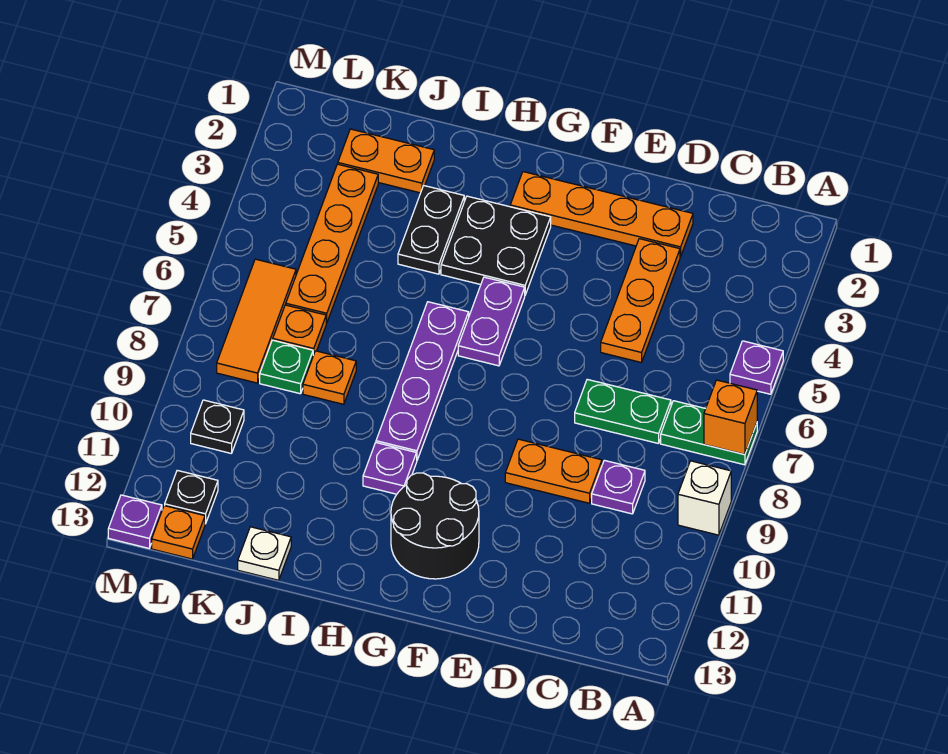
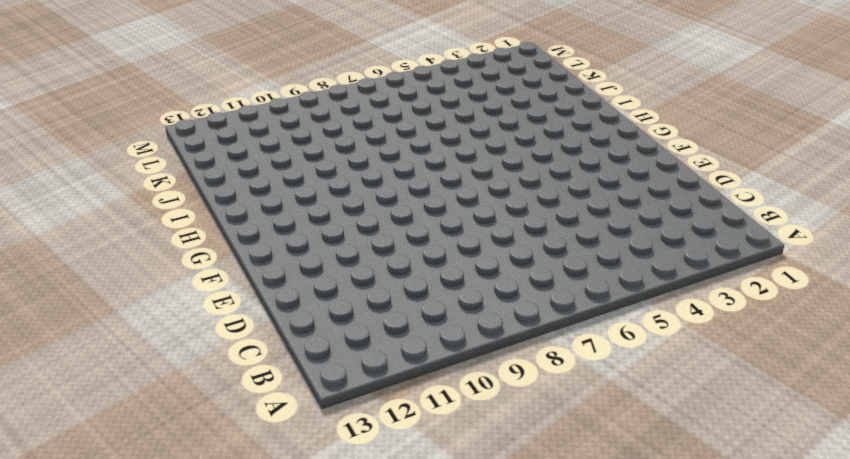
none -> purple plate A5 level 1
none -> green plate A7:B7 level 1
none -> white brick A9 level 1

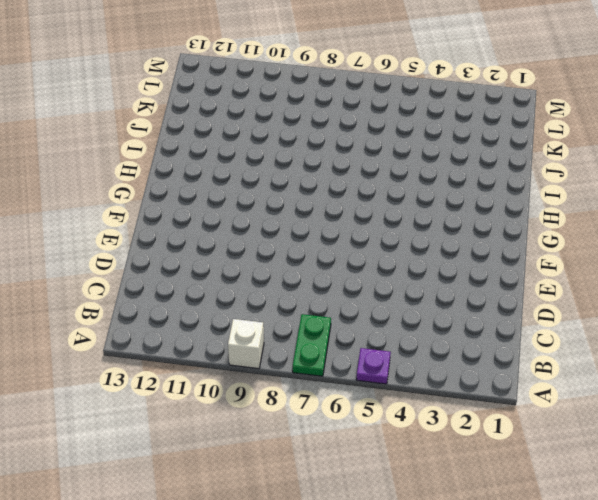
none -> green plate C7:D7 level 1
none -> purple plate C9 level 1
none -> orange plate D2:G2 level 1

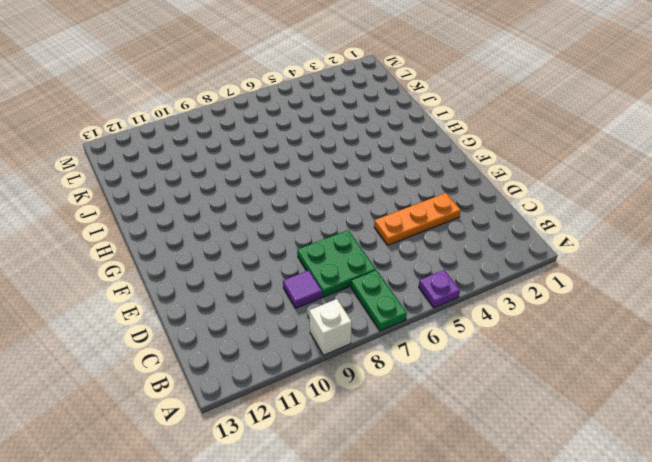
green plate C7:D8 level 1 -> green plate C7:D7 level 1
purple tile C9 level 1 -> purple plate C9 level 1
none -> orange plate D2:G2 level 1
none -> orange plate D9:E9 level 1
none -> black round brick F11:G12 level 1

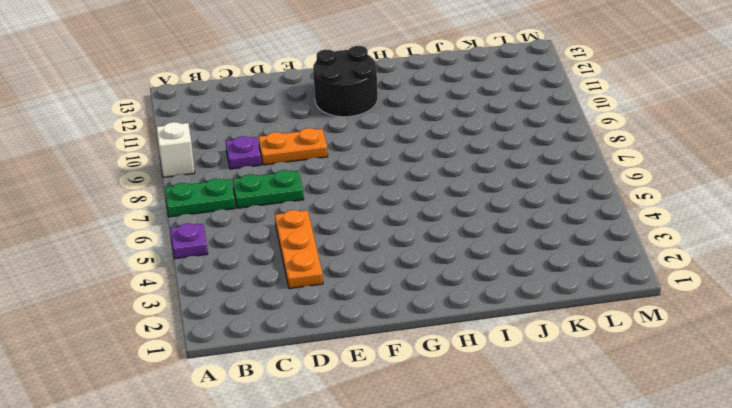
none -> orange plate D2:G2 level 1
none -> black plate G3:H4 level 1
none -> purple plate G5:G6 level 1

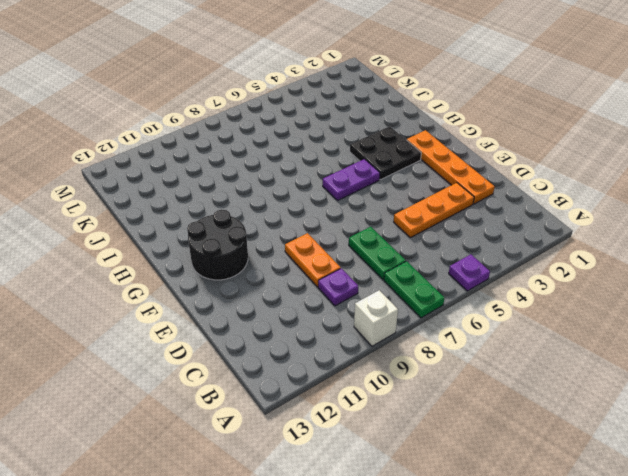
none -> purple plate H6:H9 level 1
none -> purple plate H10 level 1
none -> black plate I3:I4 level 1

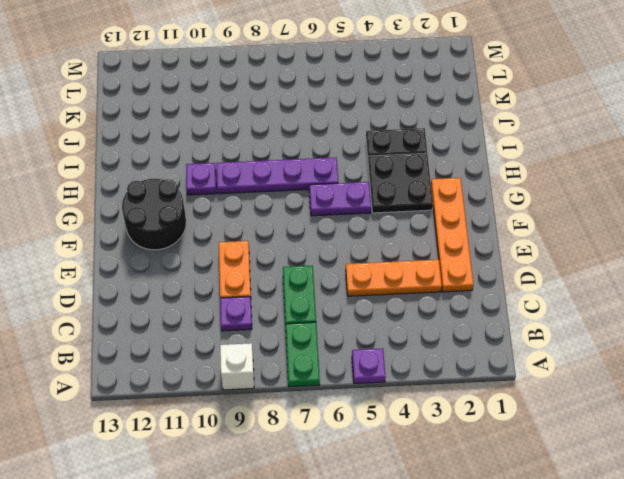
none -> orange plate J2:K2 level 1
none -> orange plate J8 level 1
none -> white plate J13 level 1

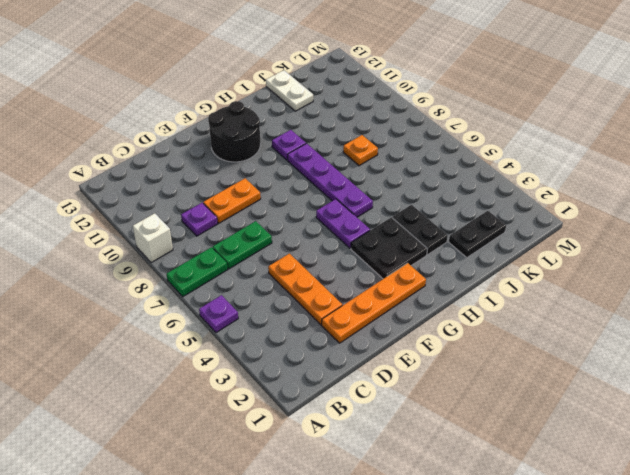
black plate J2:K2 level 1 -> orange plate J2:K2 level 1
white plate J12:J13 level 1 -> white plate J13 level 1
none -> orange plate K3:K6 level 1
none -> orange plate K7 level 1
none -> green plate K8 level 1

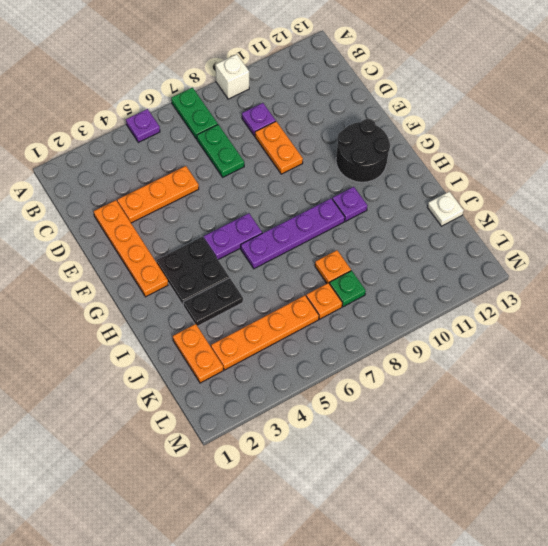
none -> orange tile L6:L8 level 1
none -> black plate L10 level 1
none -> black plate L12 level 1

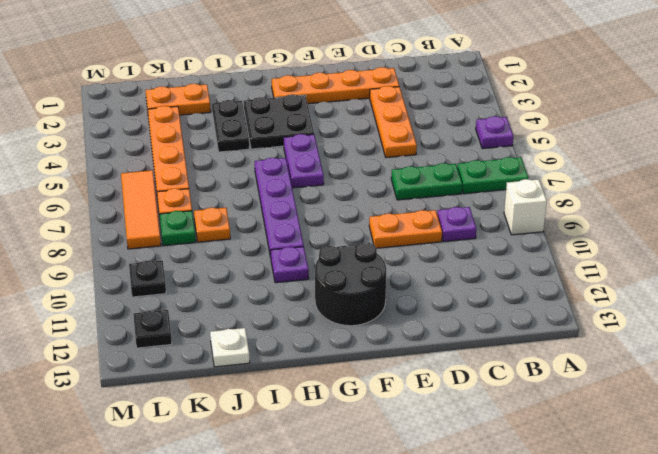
none -> orange plate L13 level 1
none -> purple plate M13 level 1
none -> orange brick A7 level 2

